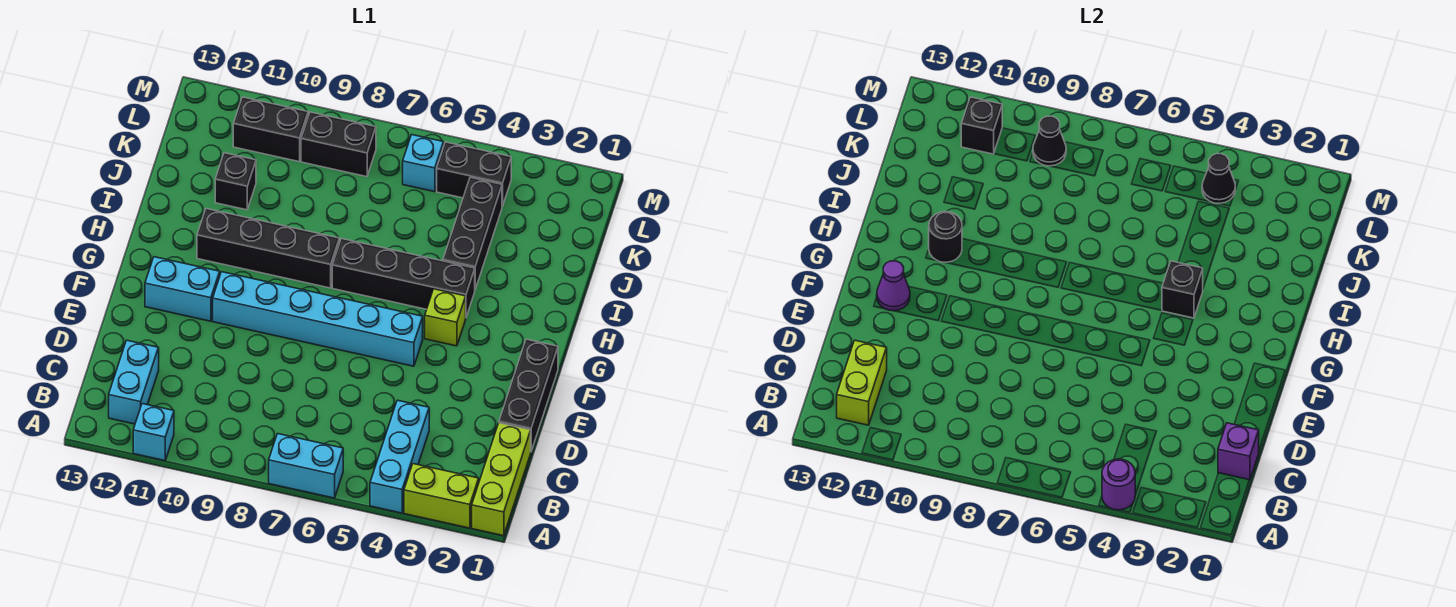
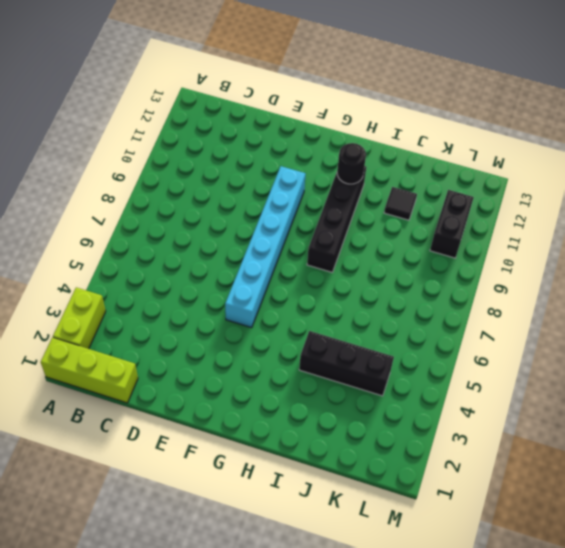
black tile J11 level 1 -> black brick J11 level 1
none -> cyan brick A4:C4 level 1
none -> cyan brick A6:A7 level 1
none -> cyan brick A11 level 1

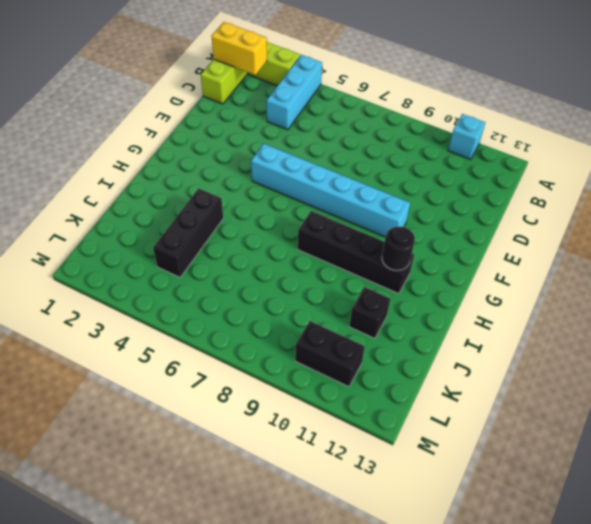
yellow brick B1:B2 level 2 -> none
none -> cyan brick A6:A7 level 1
none -> cyan brick B12:C12 level 1
none -> black brick D1:F1 level 1

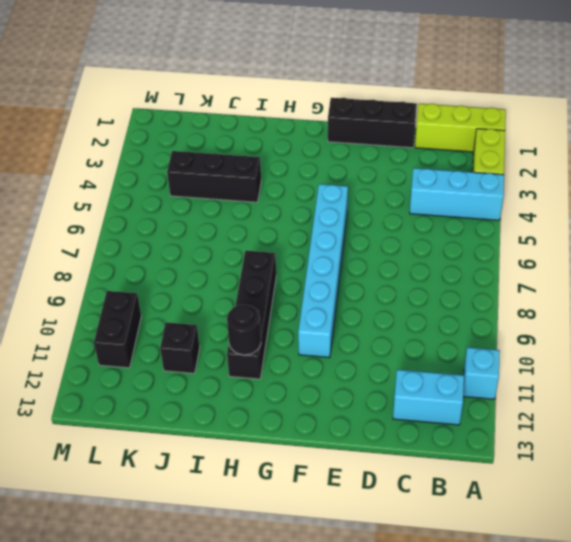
none -> cyan brick A6:A7 level 1
none -> cyan brick F11:F12 level 1
none -> lime brick G4 level 1

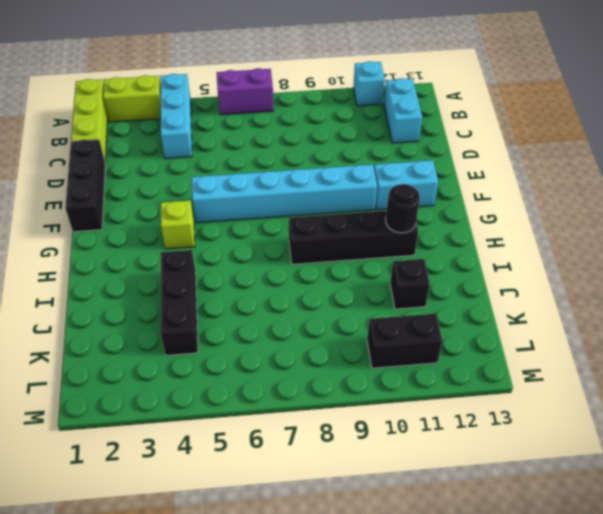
purple brick A6:A7 level 1 -> cyan brick A6:A7 level 1
none -> black brick H4:H7 level 1
none -> black brick L4:L5 level 1
none -> cyan brick L6 level 1

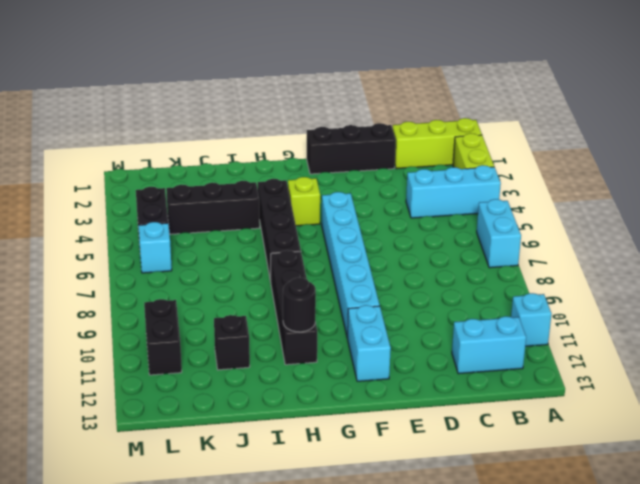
none -> black brick L8:L9 level 1
none -> purple round brick A4 level 2
none -> lime brick B12:C12 level 2

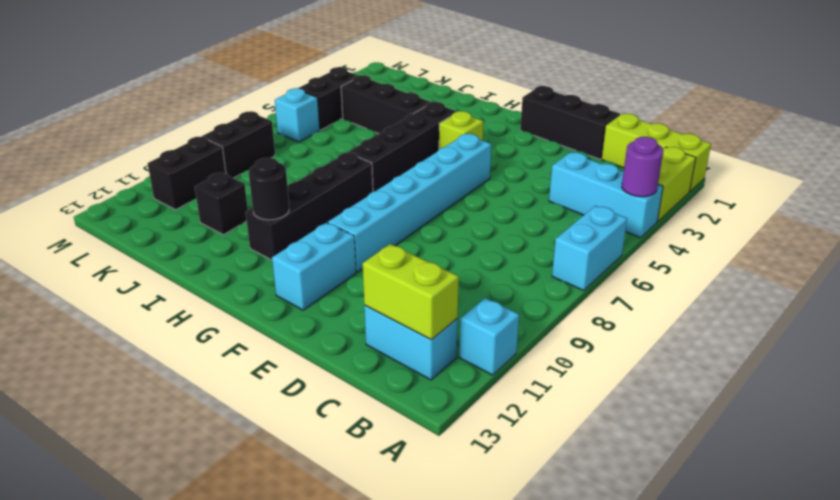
none -> purple brick C1 level 2
none -> purple cone F12 level 2
none -> black brick H4 level 2

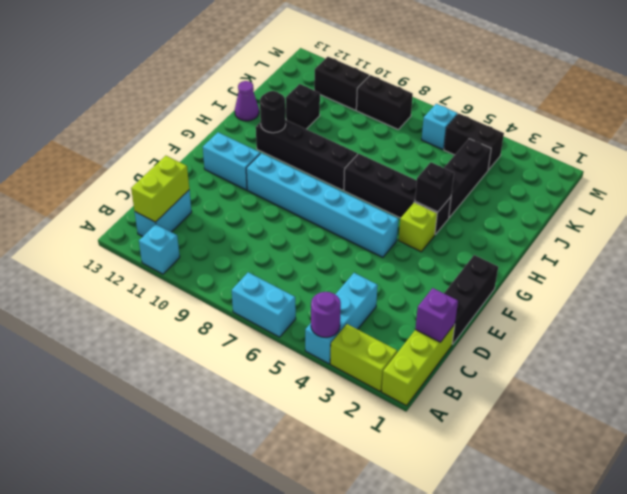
purple cone I13 level 1 -> purple cone F12 level 2
none -> black cone L4 level 2
none -> black cone L9 level 2
none -> black brick L11 level 2

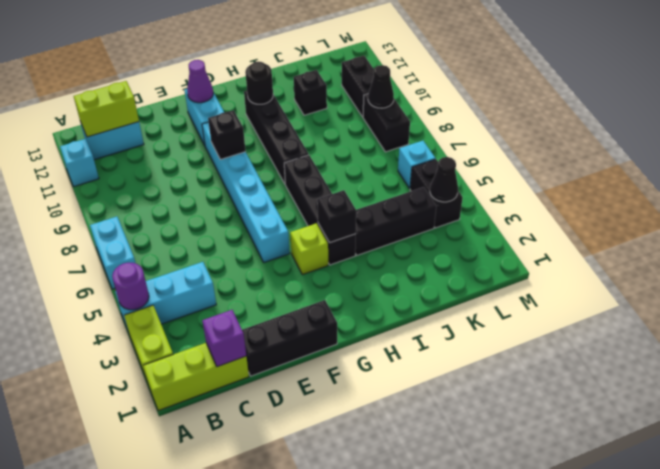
black brick F9 level 2 -> black brick L11 level 2

